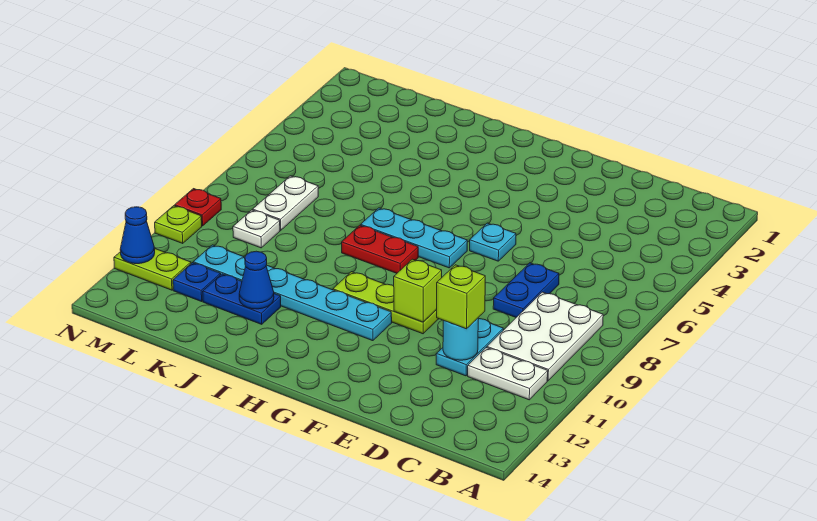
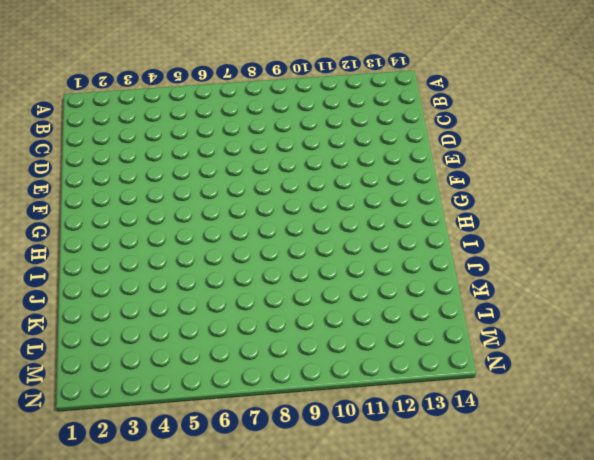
none -> white plate B8:C10 level 1
none -> white plate B11:C11 level 1
none -> blue plate D7:D8 level 1

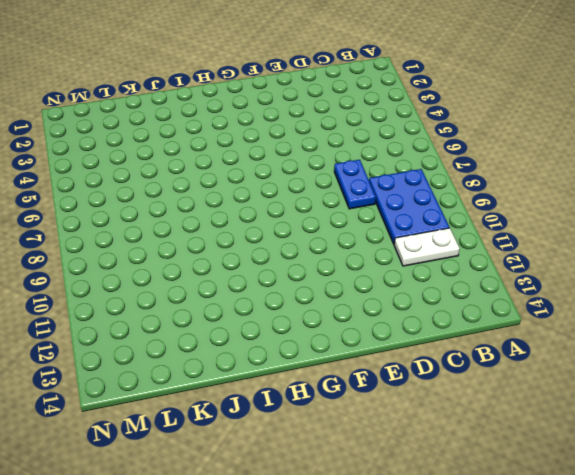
blue plate B8:C10 level 1 -> white plate B8:C10 level 1
none -> cyan plate D10:D11 level 1
none -> cyan plate F6 level 1
none -> lime plate F10:H10 level 1

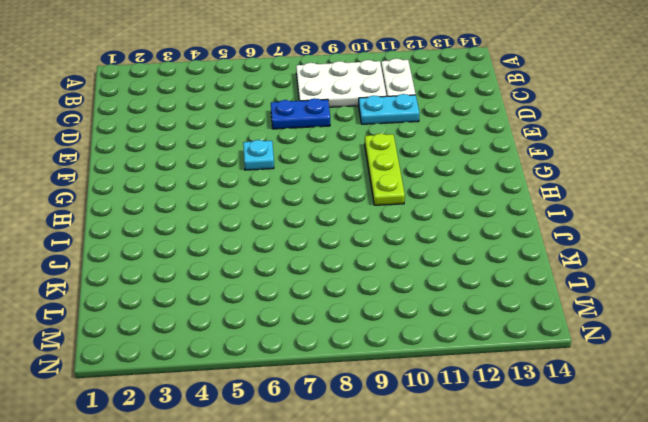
none -> cyan plate G7:I7 level 1
none -> cyan plate G11:L11 level 1
none -> red plate H8:I8 level 1

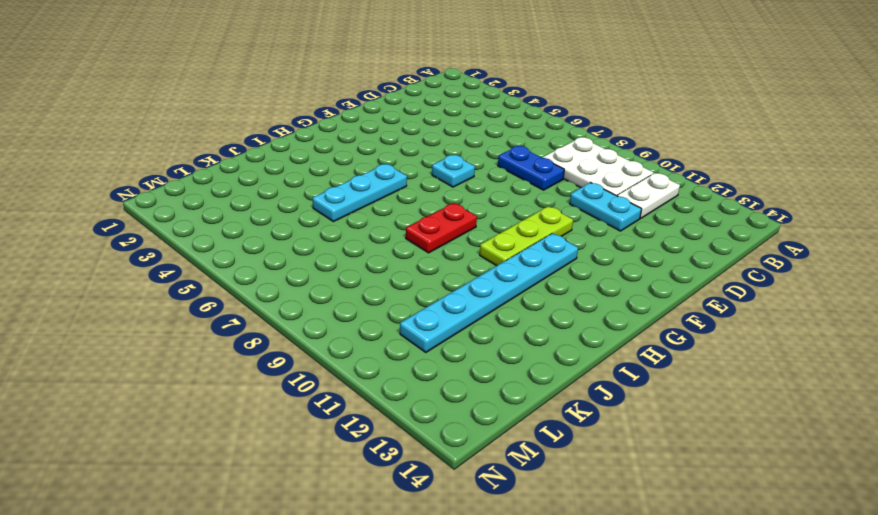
cyan plate H5:J5 level 1 -> cyan plate G7:I7 level 1
none -> blue plate J12:K12 level 1
none -> white plate L7:L8 level 1
none -> white plate L9 level 1

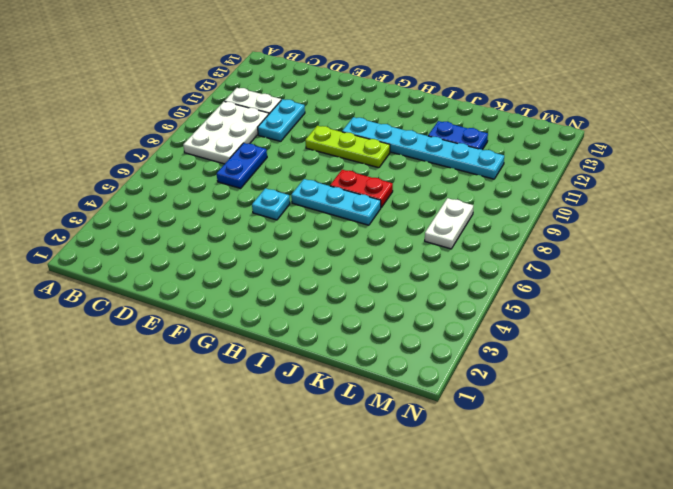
none -> white plate L9 level 1
none -> blue plate L12 level 1
none -> lime plate M12:N12 level 1

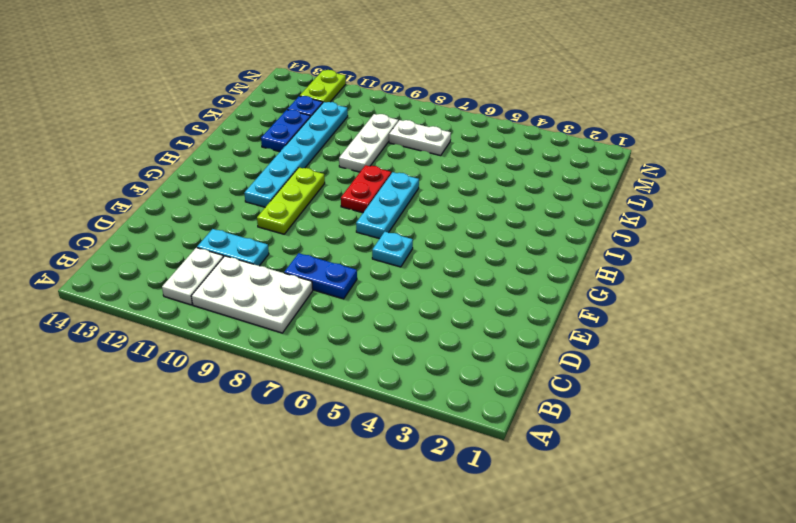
white plate J9:L9 level 1 -> white plate L9 level 1
none -> red plate N9 level 1
none -> lime plate N10 level 1
none -> cyan round brick D11 level 2

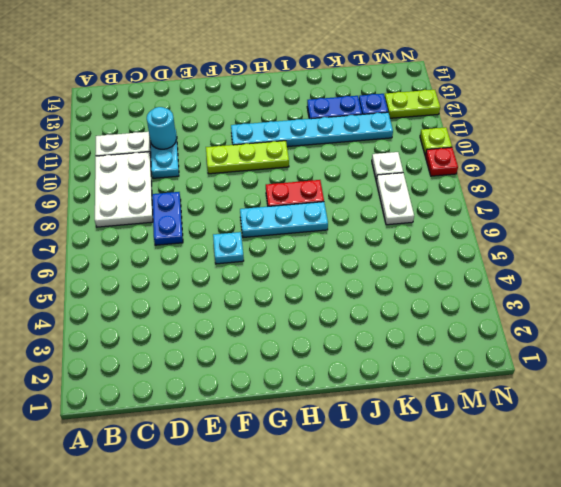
none -> lime brick F10 level 2
none -> blue cone J12 level 2
none -> blue cone N12 level 2

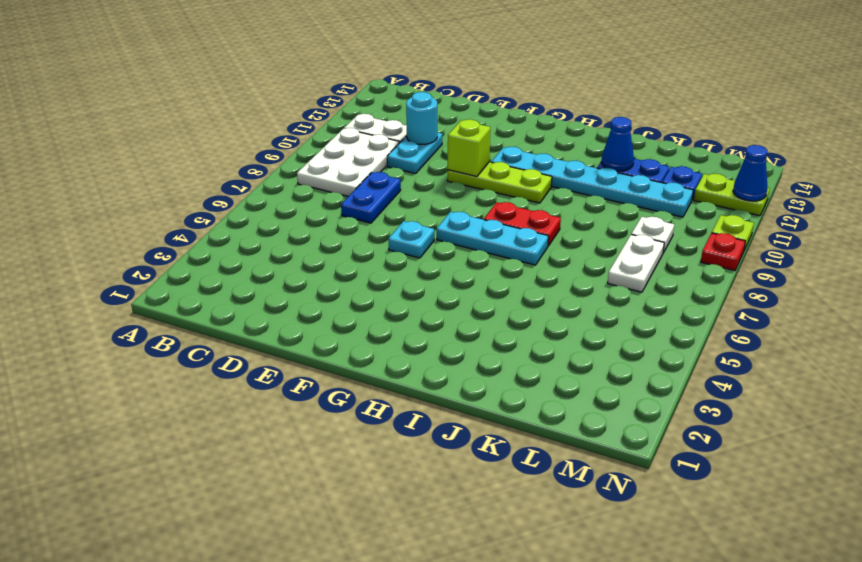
none -> lime brick D11 level 3

